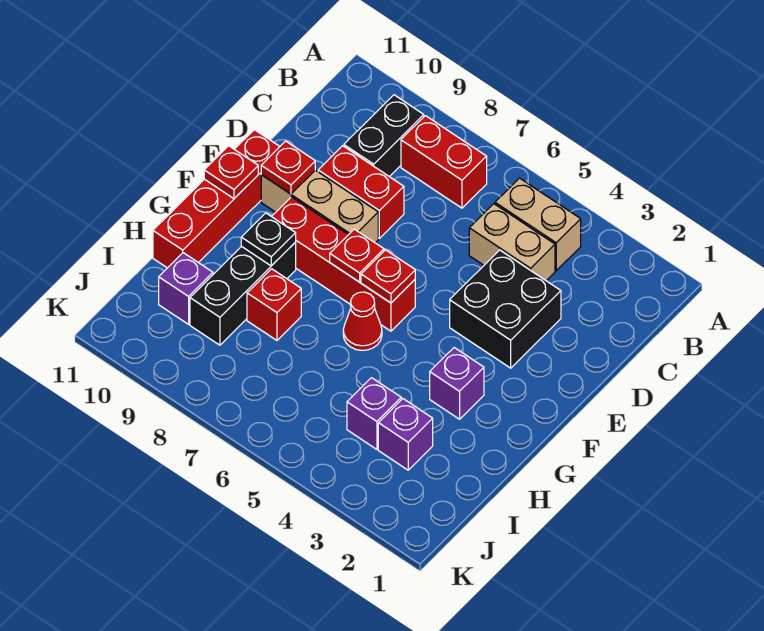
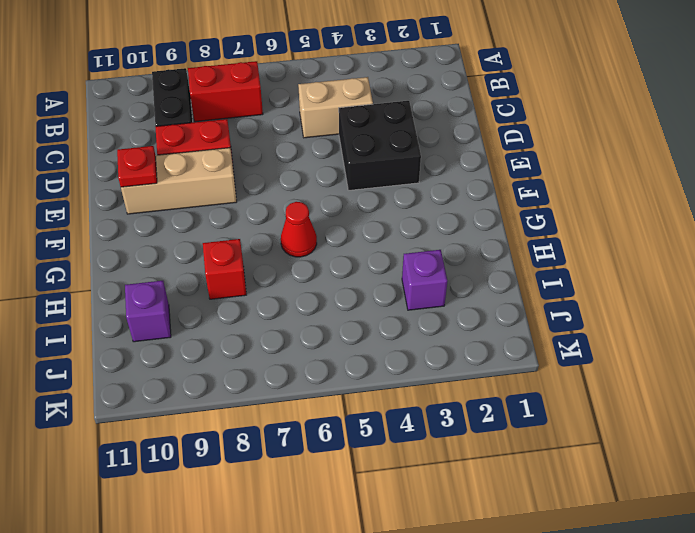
none -> tan brick B4:B5 level 1
none -> red brick E11:H11 level 1
none -> red brick F6:F9 level 1

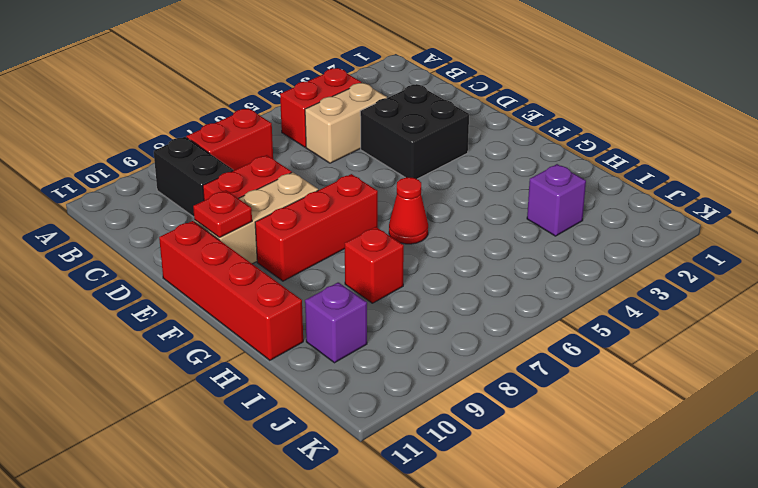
red brick B4:B5 level 1 -> tan brick B4:B5 level 1
red brick F7:F9 level 1 -> red brick F6:F9 level 1
none -> purple brick G3 level 1
none -> black brick G9:I9 level 1
none -> purple brick I4 level 1

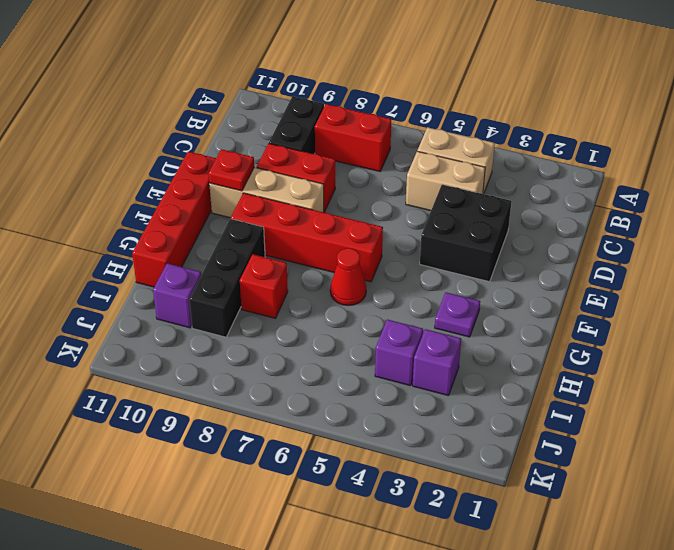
purple plate G3 level 1 -> purple brick G3 level 1
none -> red plate F6 level 2
none -> red plate F7 level 2
none -> red plate F11 level 2

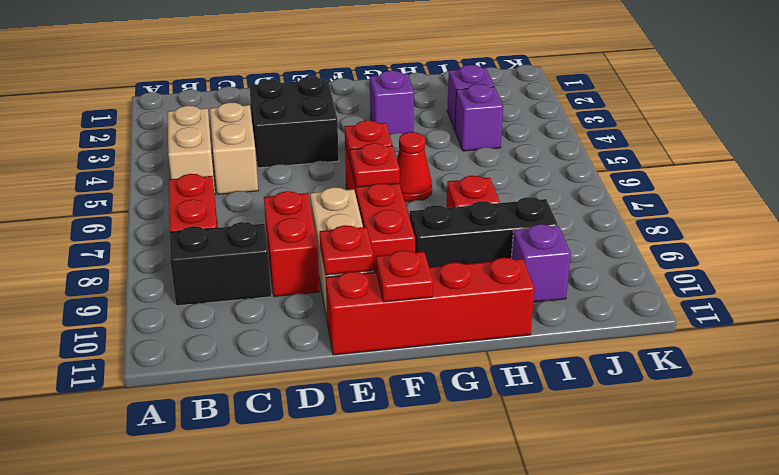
none -> black plate G9 level 2

